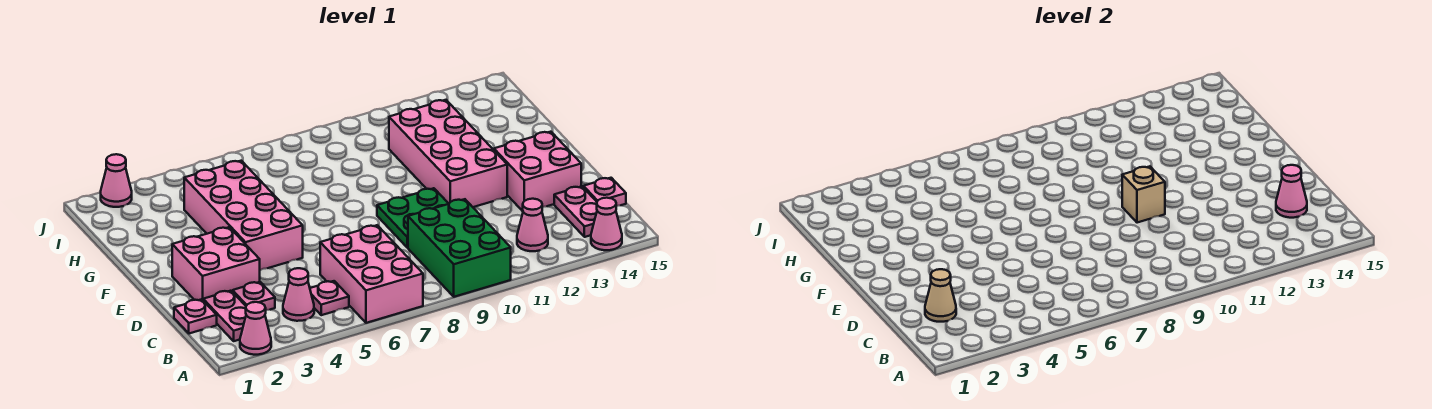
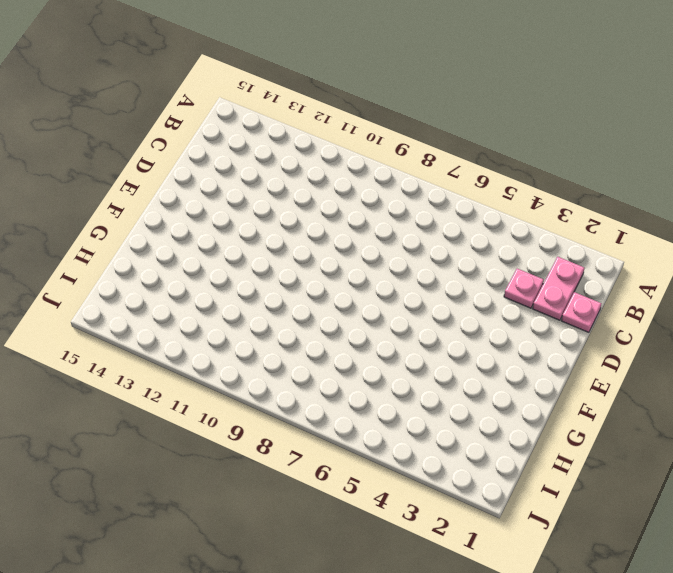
none -> pink cone A2 level 1
none -> pink brick A6:C7 level 1
none -> green brick A9:C10 level 1

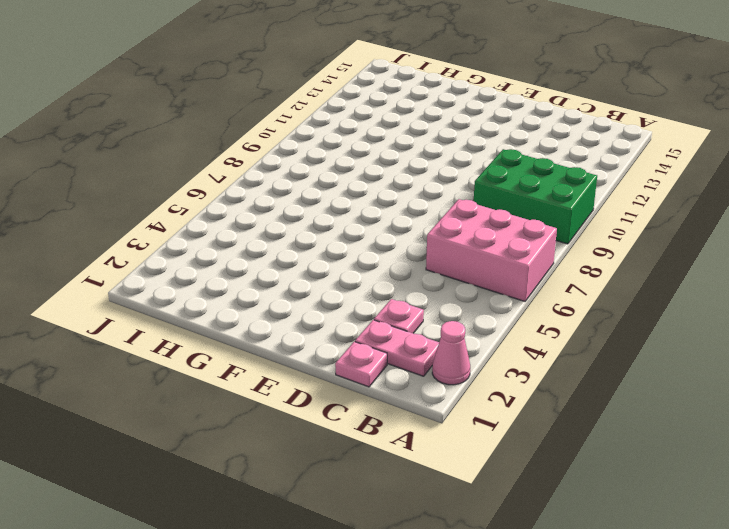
none -> pink cone A14 level 1
none -> pink cone B4 level 1
none -> pink plate B5 level 1

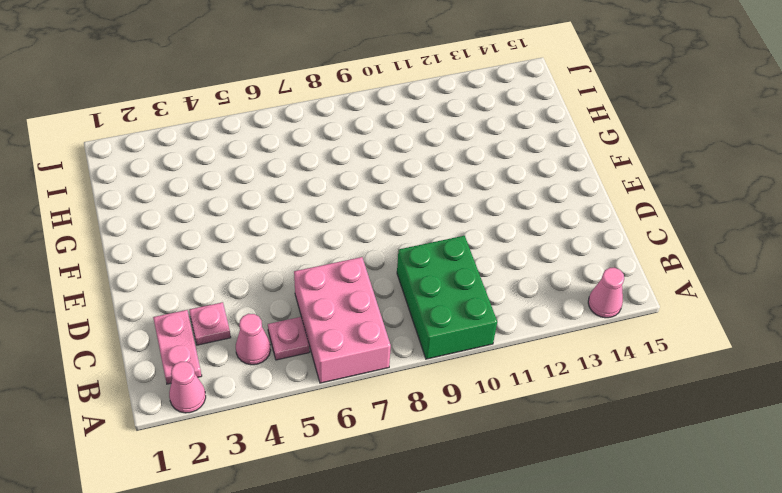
none -> pink cone B12 level 1
none -> pink plate B14:C14 level 1
none -> pink plate C1 level 1

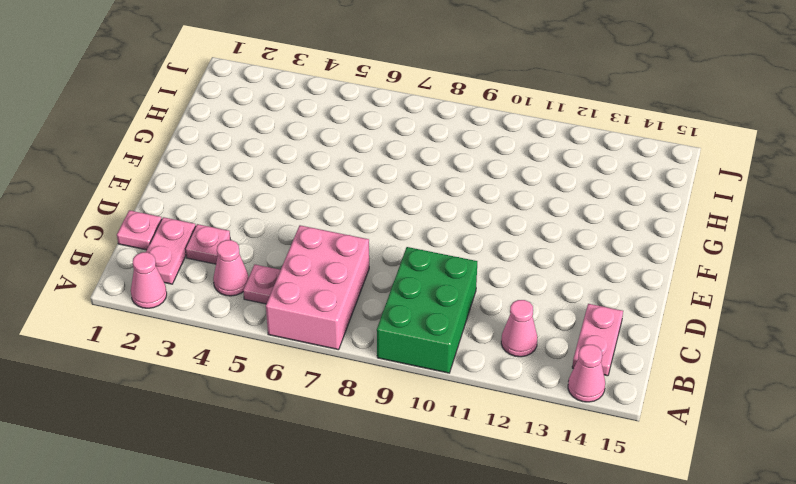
none -> pink plate C15 level 1
none -> pink brick D2:E3 level 1
none -> green plate D9:E10 level 1

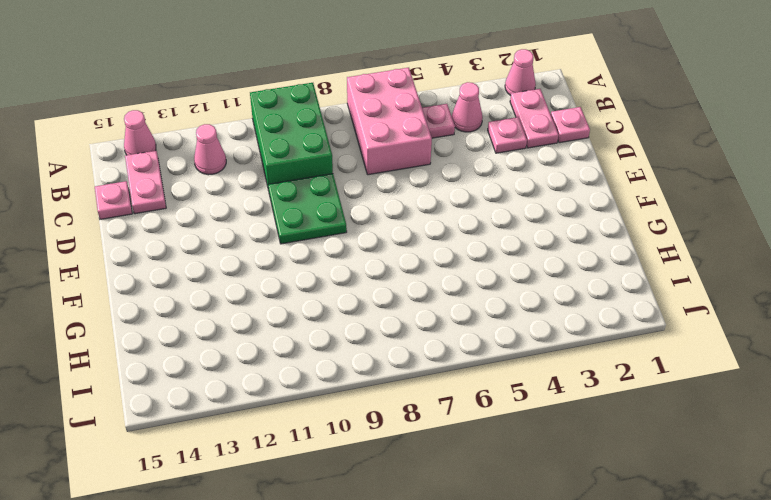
none -> pink brick D2:E3 level 1
none -> pink brick D13:E14 level 1
none -> pink brick E4:H5 level 1

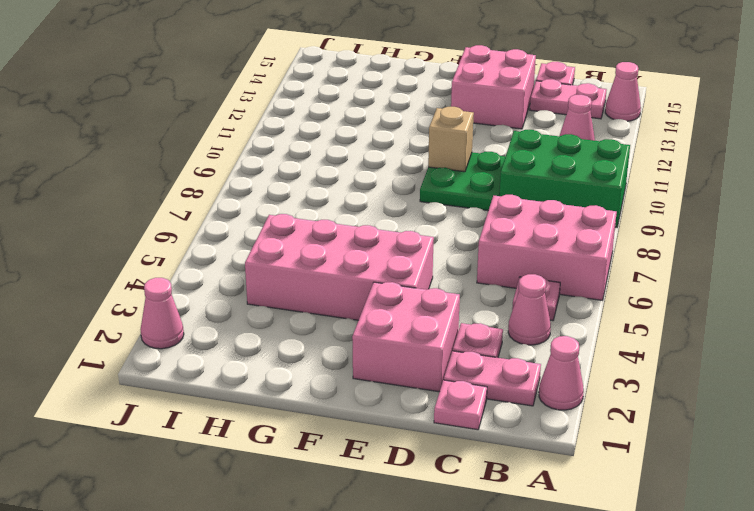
none -> pink brick E11:H12 level 1
none -> tan cone C2 level 2
none -> pink cone C14 level 2

